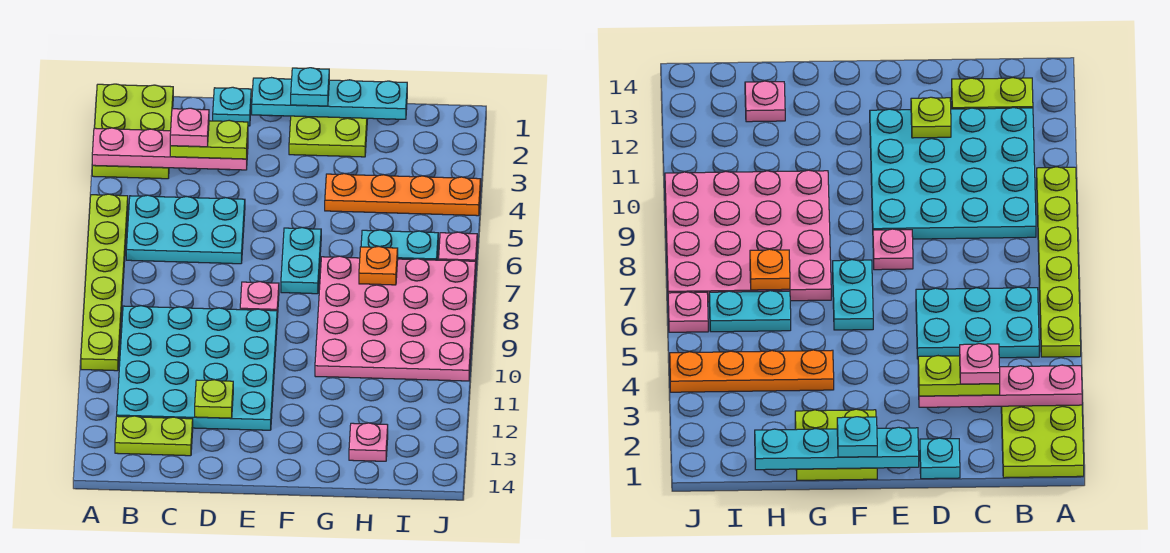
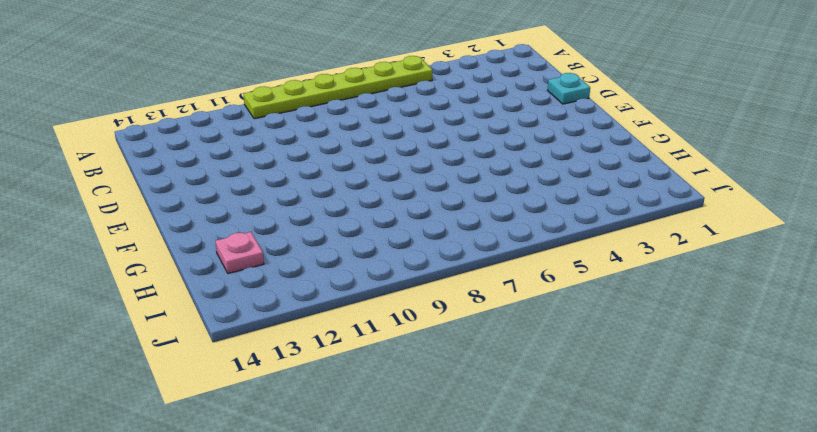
none -> lime plate A1:B3 level 1
none -> cyan plate B5:D6 level 1
none -> cyan plate B9:E12 level 1

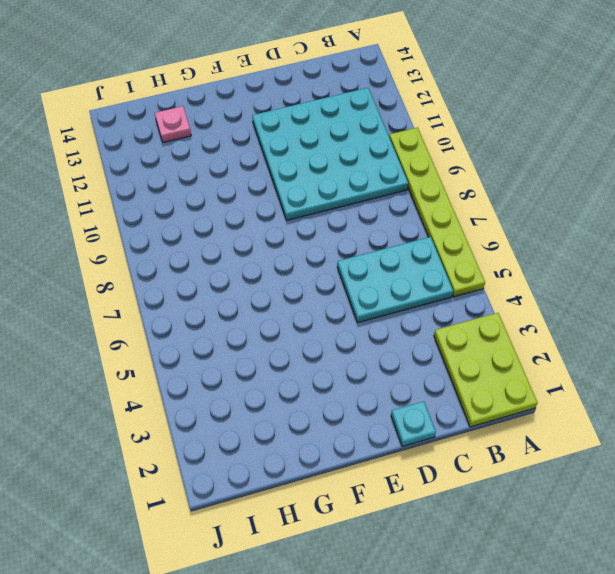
none -> lime plate B13:C13 level 1
none -> pink plate E8 level 1
none -> lime plate F1:G2 level 1

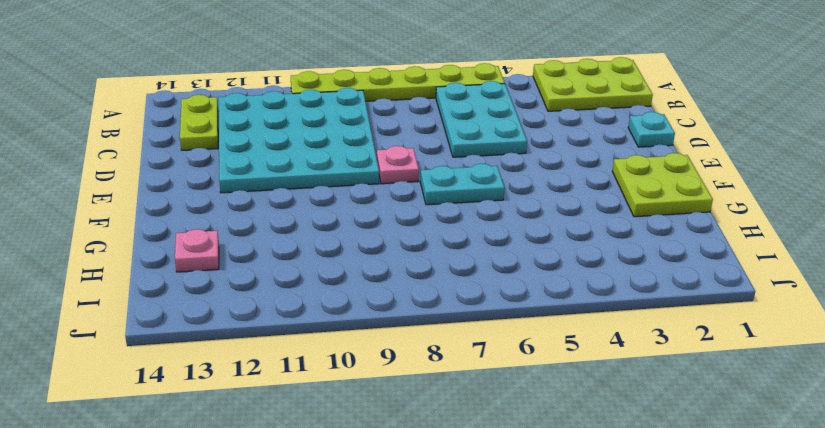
none -> orange plate G4:J4 level 1
none -> pink plate G7:J10 level 1
none -> cyan plate H6:I6 level 1

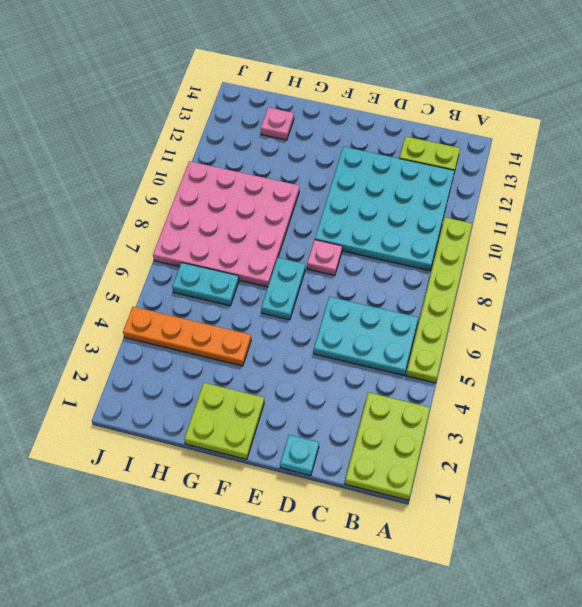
none -> pink plate J6 level 1
none -> pink plate A3:D3 level 2
none -> lime plate D12 level 2

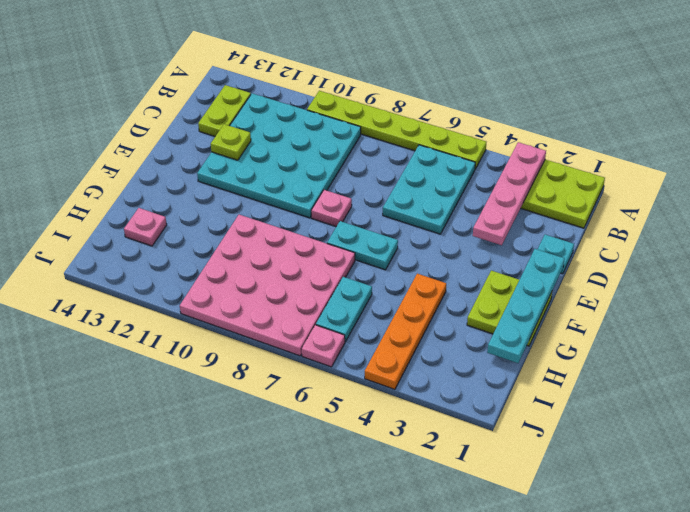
none -> orange plate H7 level 2
none -> lime plate C3:D3 level 3
none -> cyan plate F1 level 3

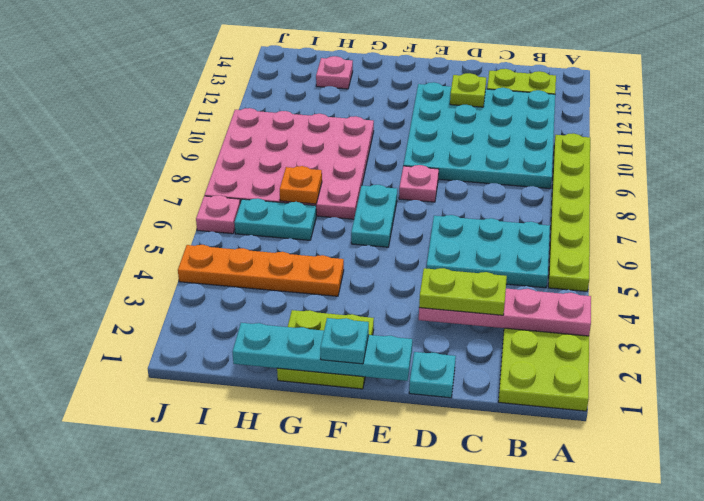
none -> pink plate C3 level 4

